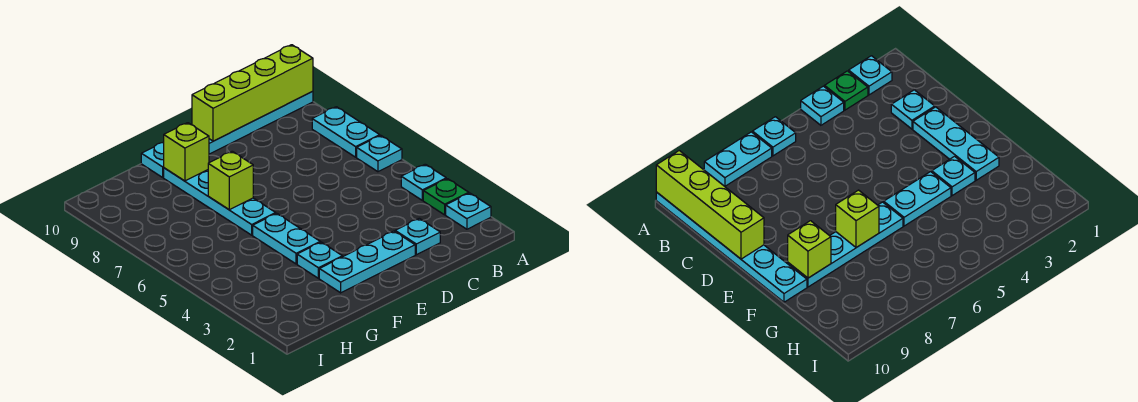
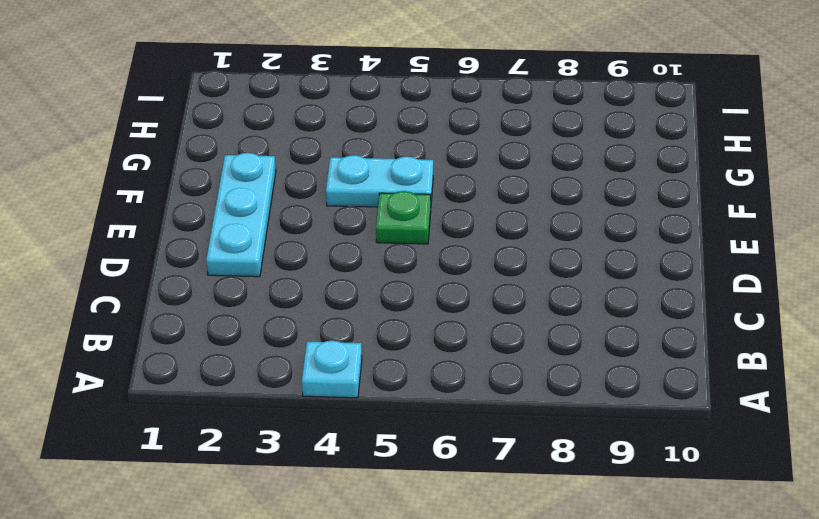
green plate E5 level 1 -> green plate A3 level 1
none -> cyan plate A2 level 1
none -> cyan plate A6 level 1
none -> cyan plate A7:A8 level 1

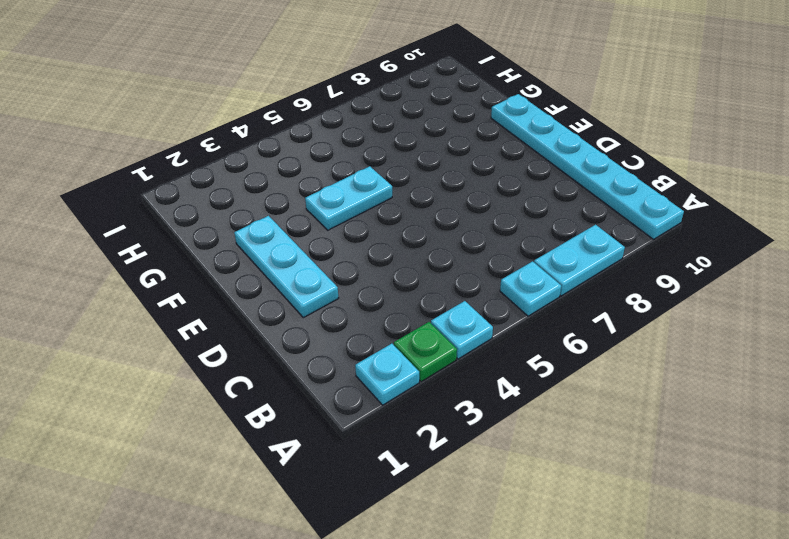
none -> cyan plate C2 level 1
none -> cyan plate F3 level 1
none -> cyan plate F6:F9 level 1

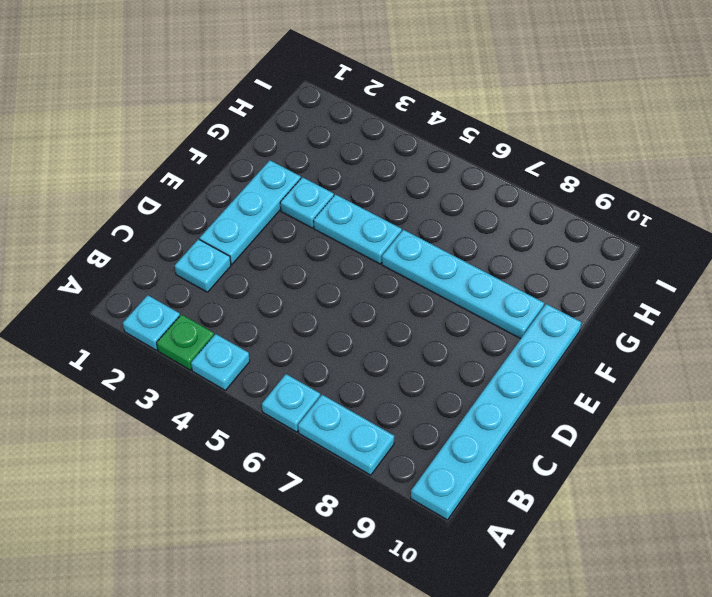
none -> lime brick A10:D10 level 2
none -> lime brick F7 level 2
none -> lime brick F9 level 2

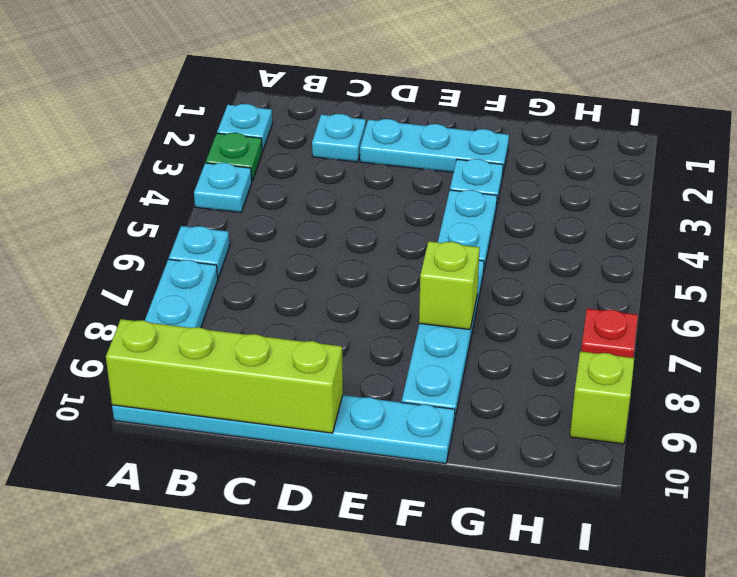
red plate I7 level 1 -> none
lime brick I9 level 1 -> lime brick F9 level 2

